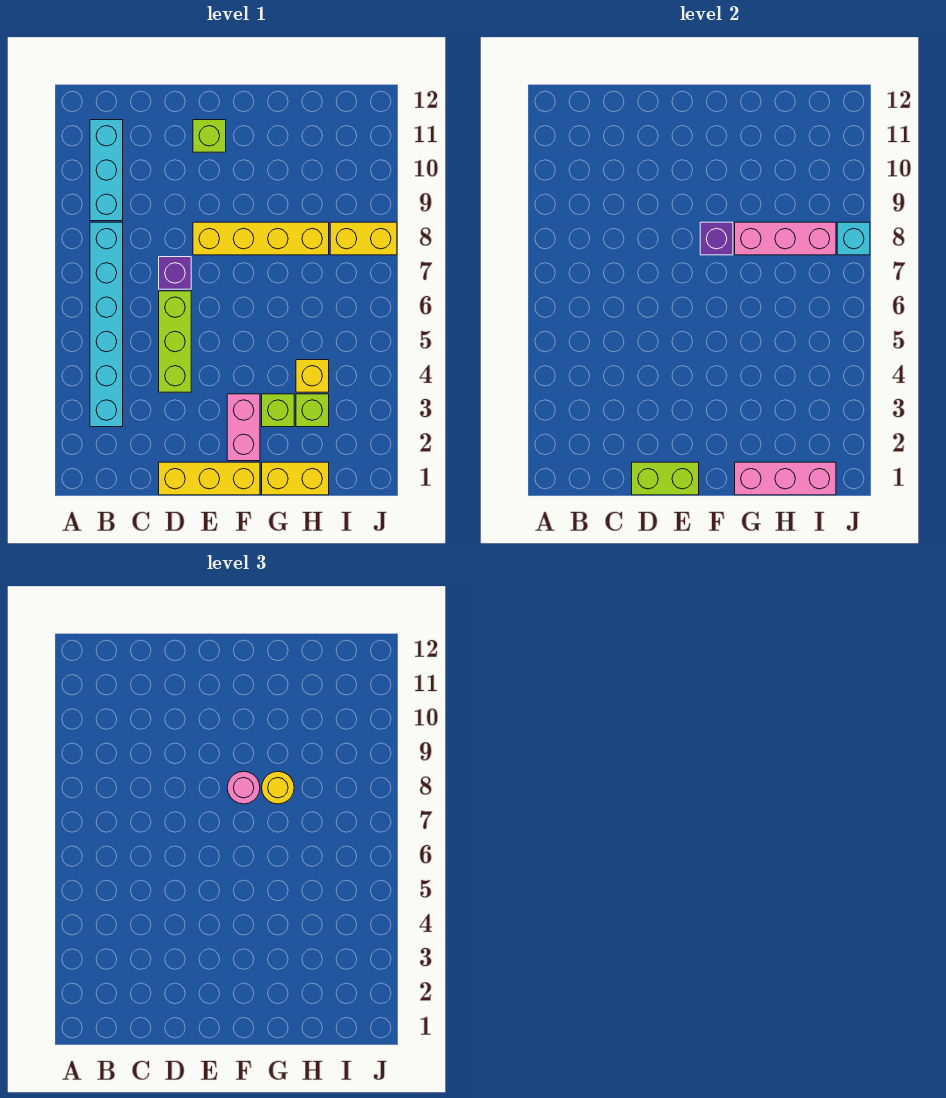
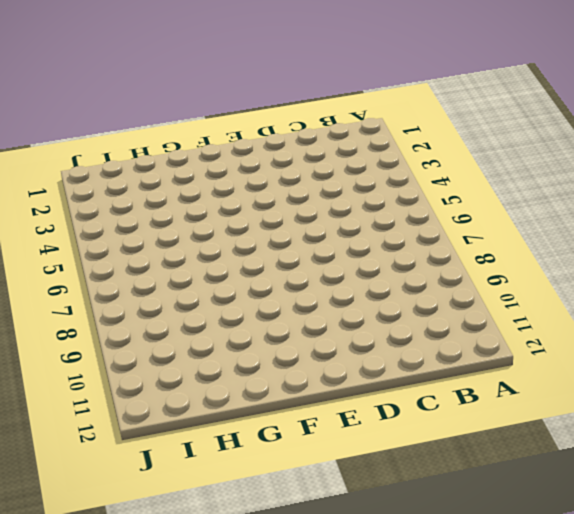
none -> cyan brick B3:B8 level 1
none -> cyan brick B9:B11 level 1
none -> yellow brick D1:F1 level 1

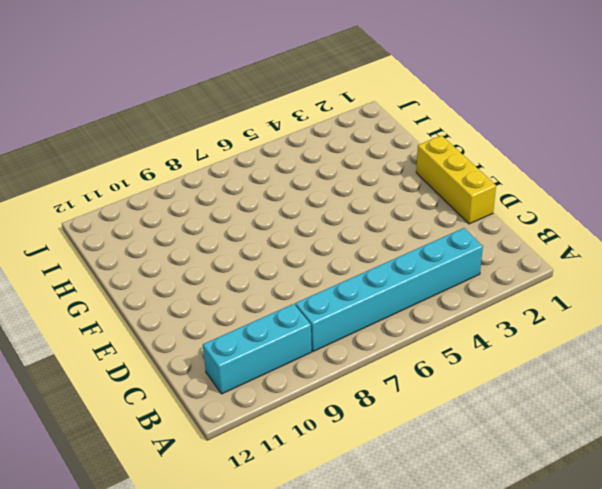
none -> lime brick D4:D6 level 1
none -> purple brick D7 level 1
none -> yellow brick E8:H8 level 1

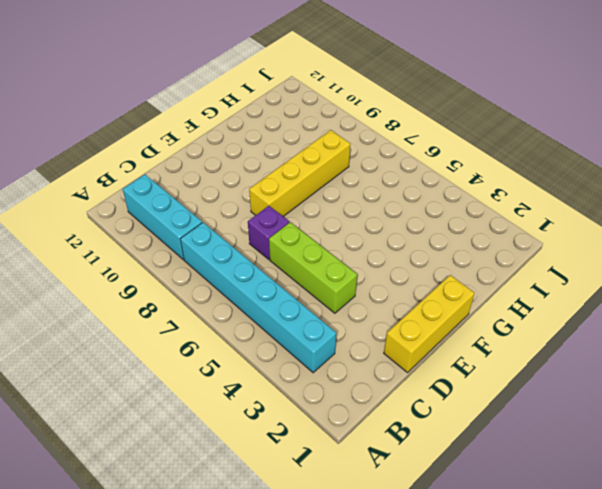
none -> lime brick E11 level 1
none -> pink brick F2:F3 level 1
none -> yellow brick G1:H1 level 1

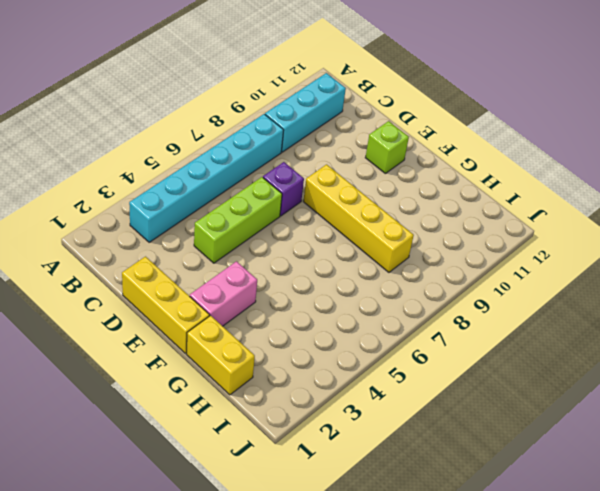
none -> lime brick G3 level 1
none -> lime brick H3 level 1
none -> yellow brick H4 level 1

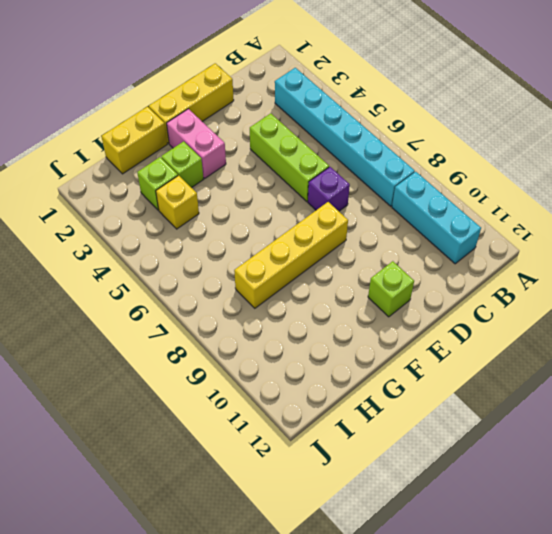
none -> yellow brick I8:J8 level 1
none -> lime brick D1:E1 level 2
none -> purple brick F8 level 2

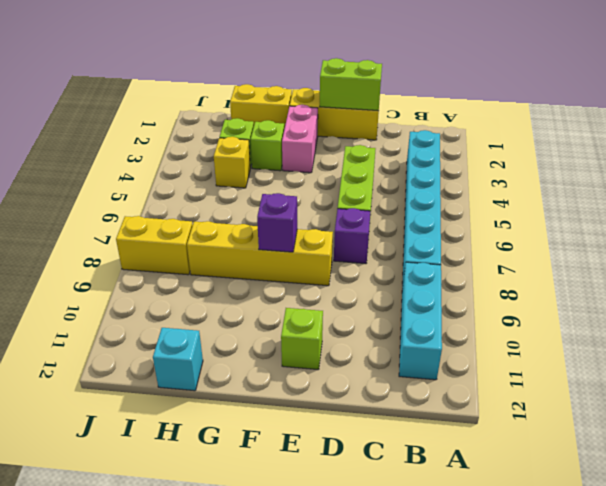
cyan brick H12 level 1 -> cyan brick J8 level 2
none -> pink brick G1:I1 level 2
none -> pink brick G8:I8 level 2
none -> pink round brick F8 level 3

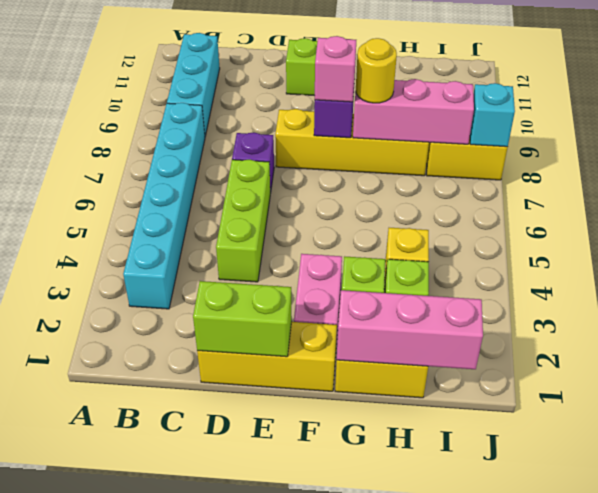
pink brick F8 level 3 -> pink round brick F8 level 3

